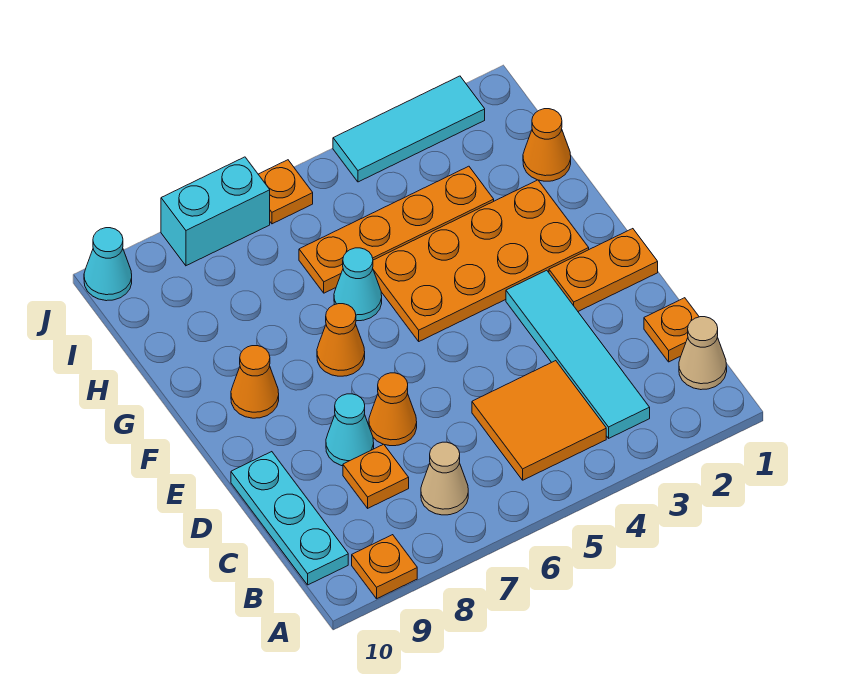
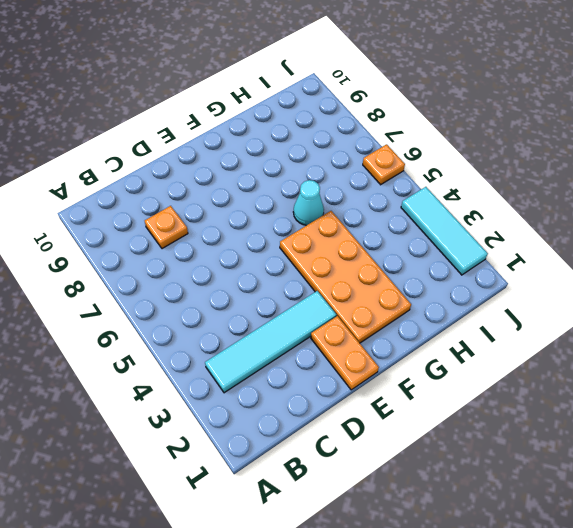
none -> orange plate A9 level 1
none -> tan cone B1 level 1
none -> orange tile B4:C5 level 1

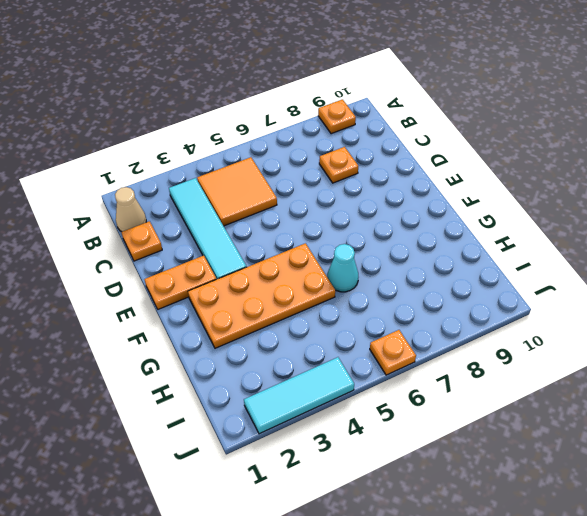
none -> tan cone B7 level 1
none -> cyan plate B10:D10 level 1
none -> orange cone D7 level 1

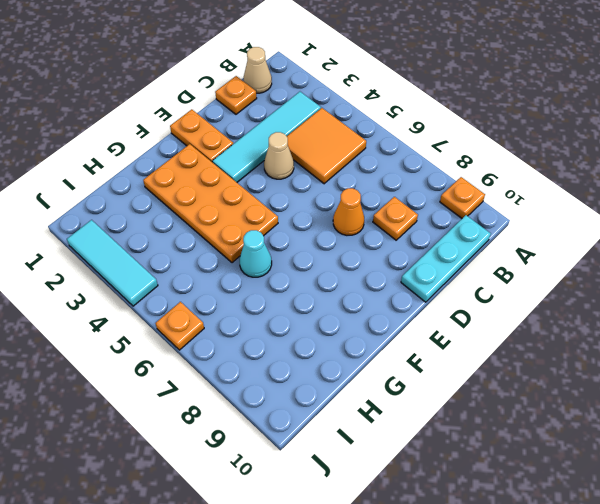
tan cone D4 level 1 -> tan cone B7 level 1
none -> cyan cone D8 level 1
none -> orange cone F7 level 1
none -> orange cone F9 level 1

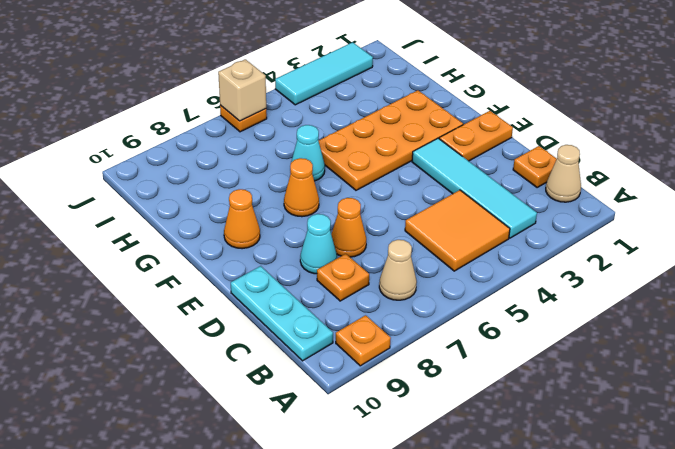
tan brick J6 level 2 -> none
none -> orange cone H1 level 1
none -> orange plate H3:H6 level 1
none -> cyan brick J7:J8 level 1

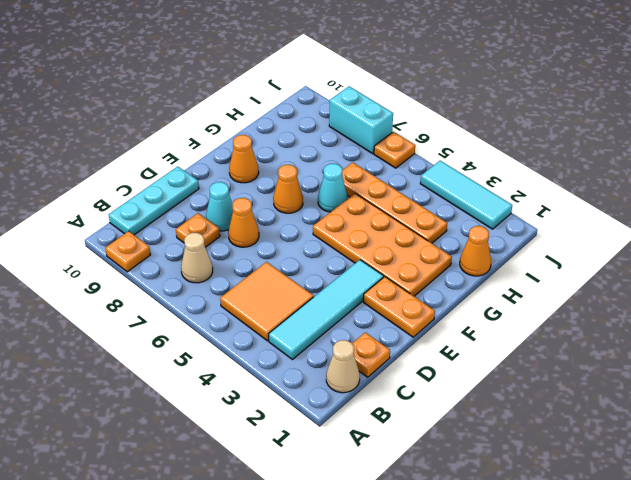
none -> cyan cone J10 level 1

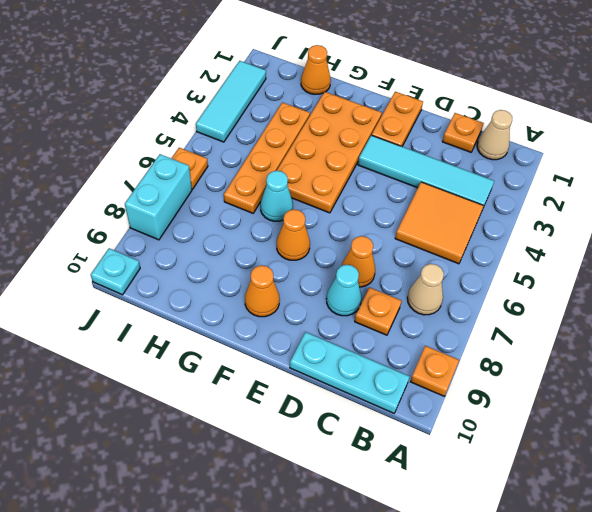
cyan plate J10 level 1 -> cyan cone J10 level 1

